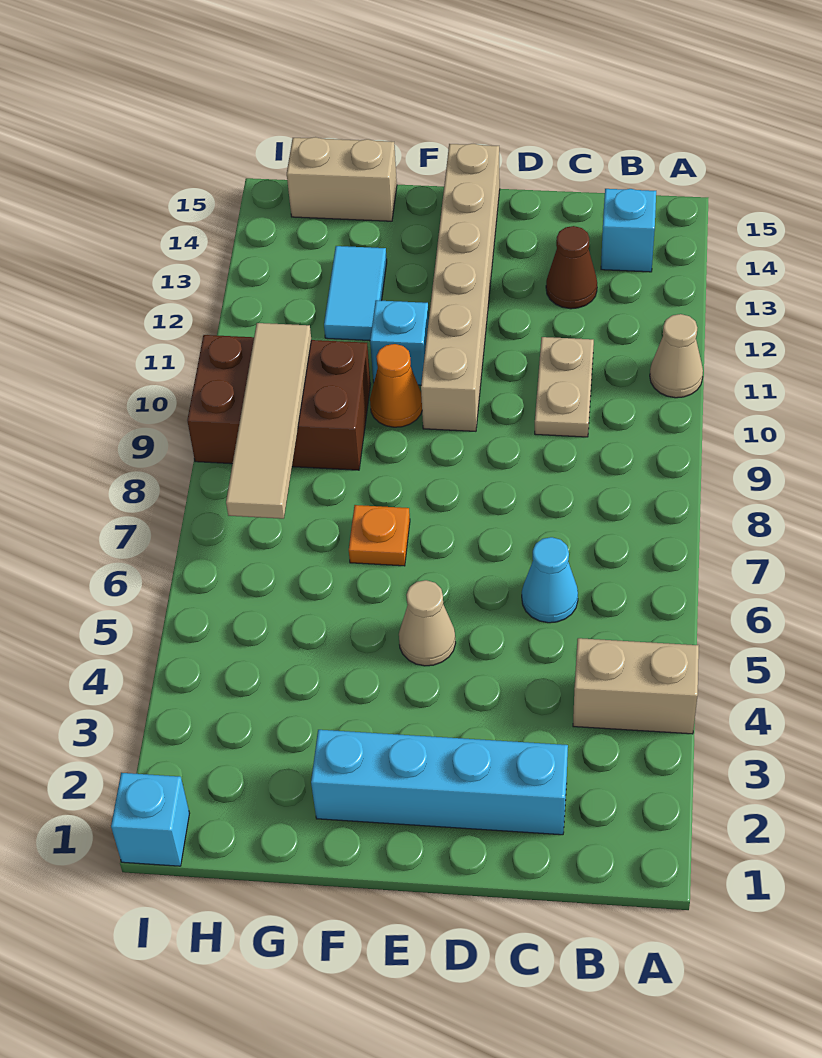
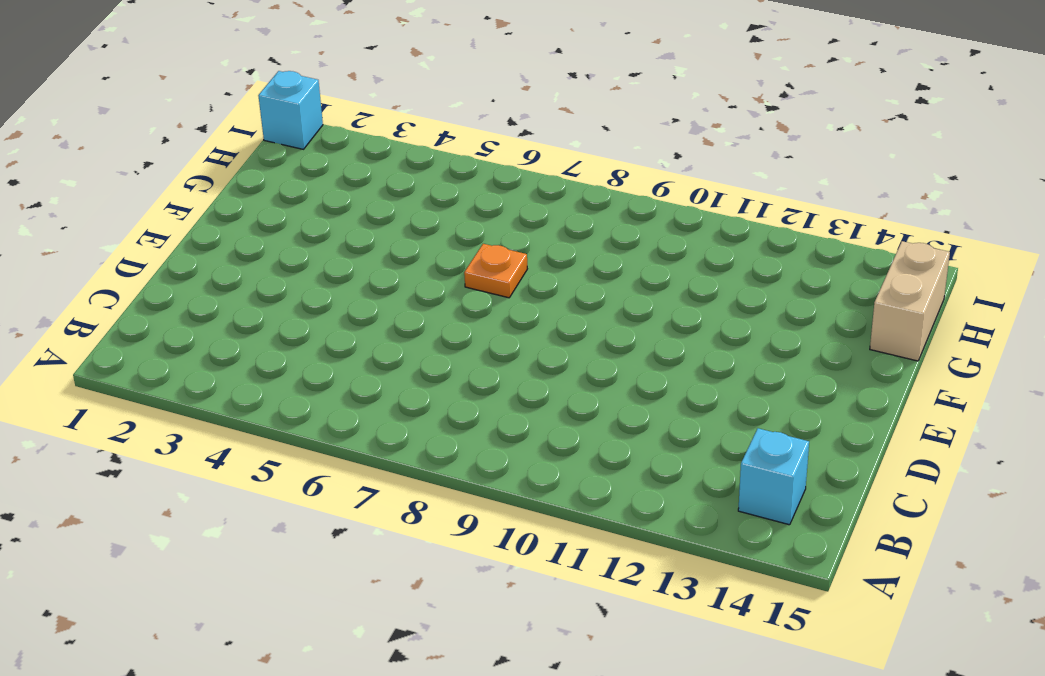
none -> tan brick A4:B4 level 1
none -> tan cone A11 level 1
none -> cyan brick C2:F2 level 1

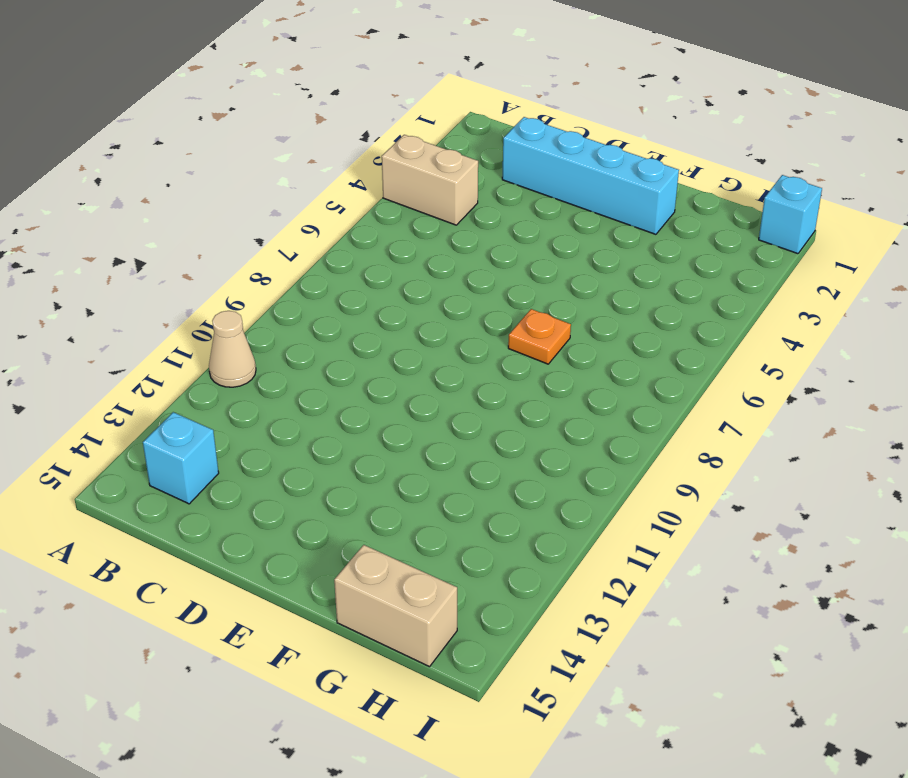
none -> cyan cone C6 level 1
none -> tan plate C10:C11 level 1
none -> brown cone C13 level 1

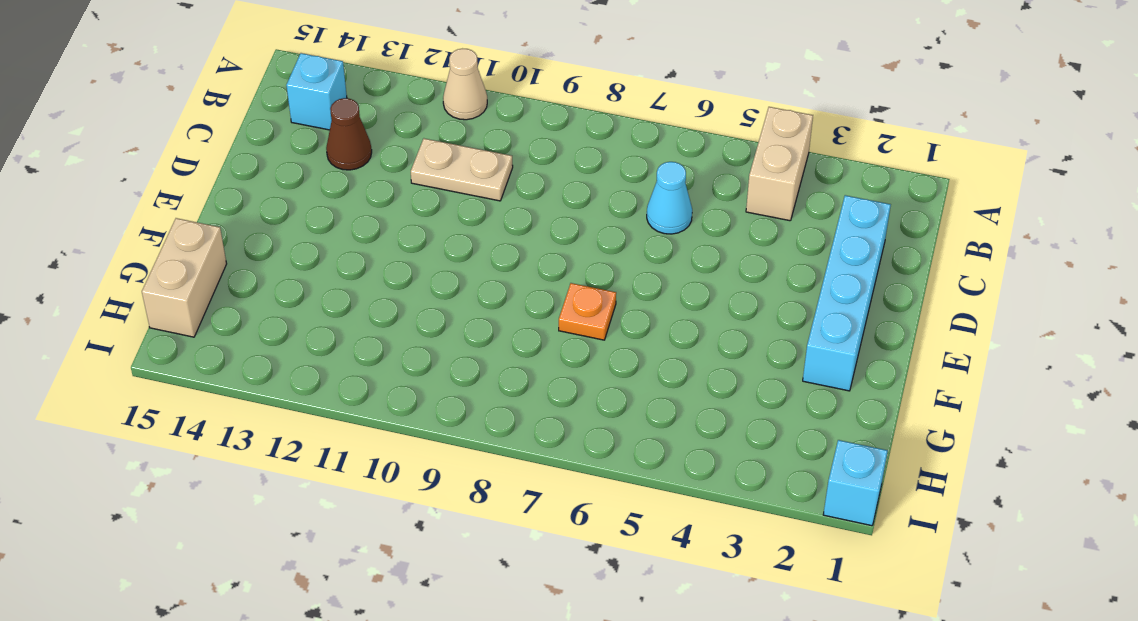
none -> tan cone E5 level 1
none -> tan brick E10:E15 level 1
none -> orange cone F10 level 1

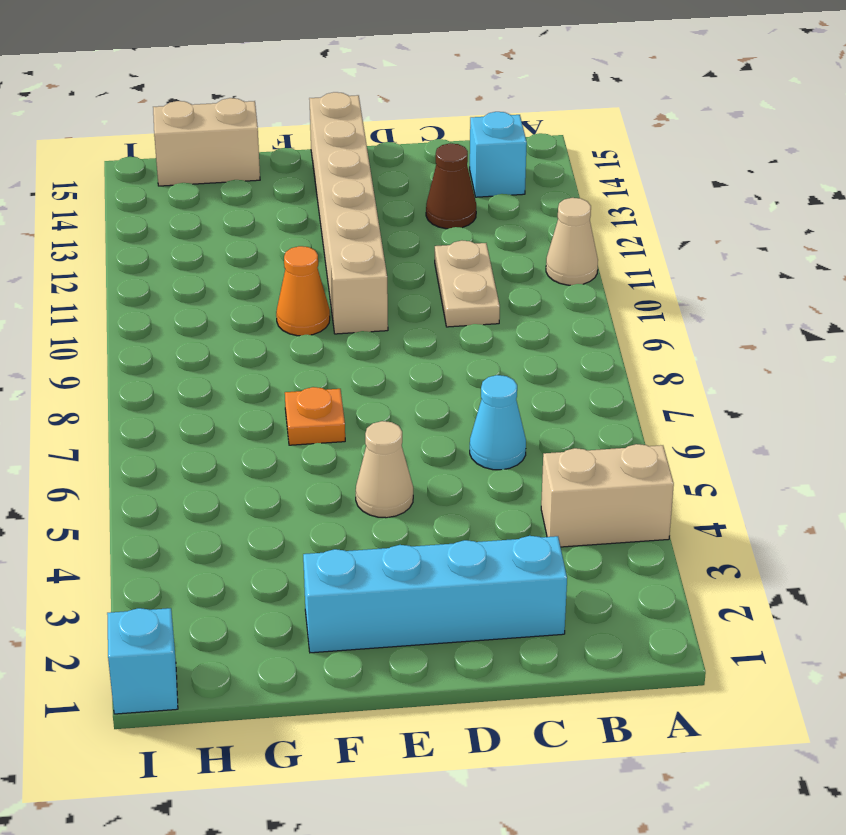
none -> cyan brick F11 level 1
none -> brown brick G9:I10 level 1
none -> cyan tile G12:G13 level 1

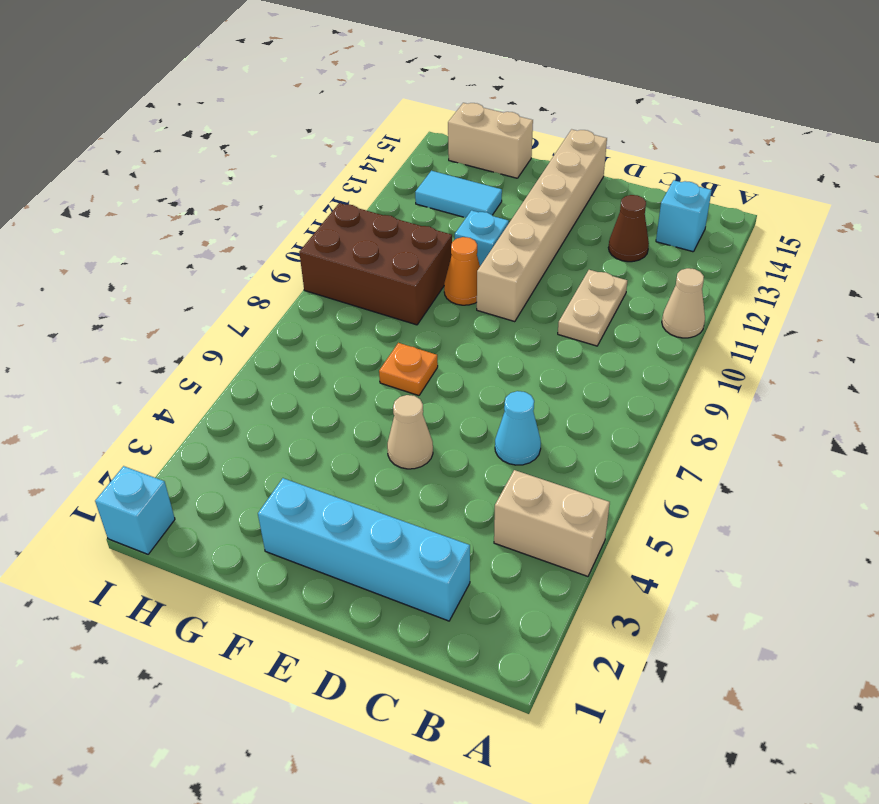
cyan tile G13:H13 level 1 -> cyan tile G12:G13 level 1
none -> tan tile H7:H10 level 2

